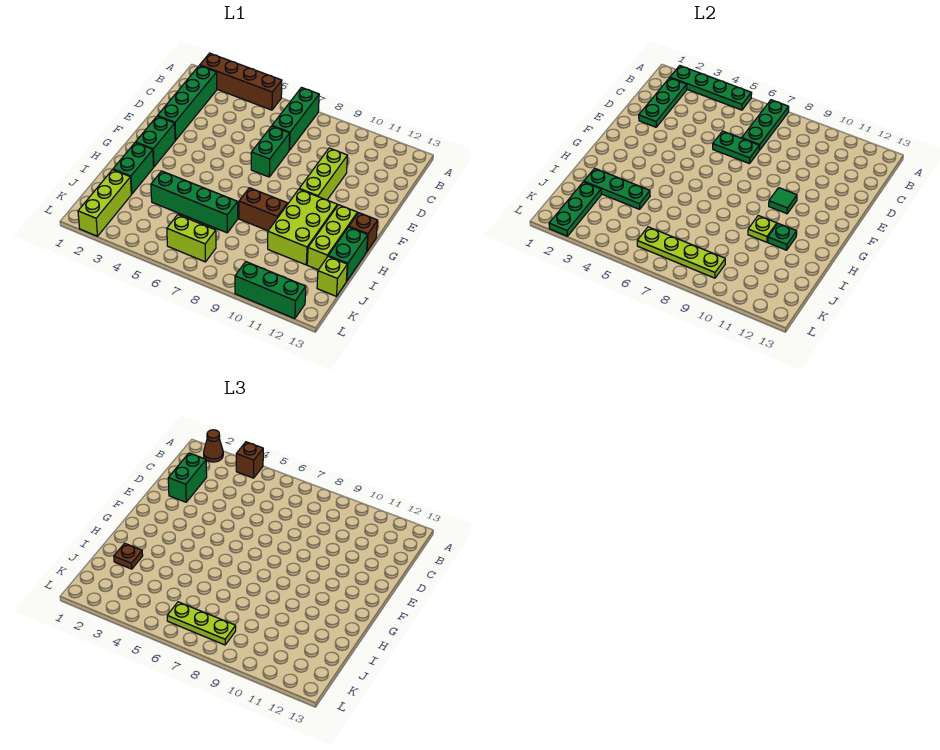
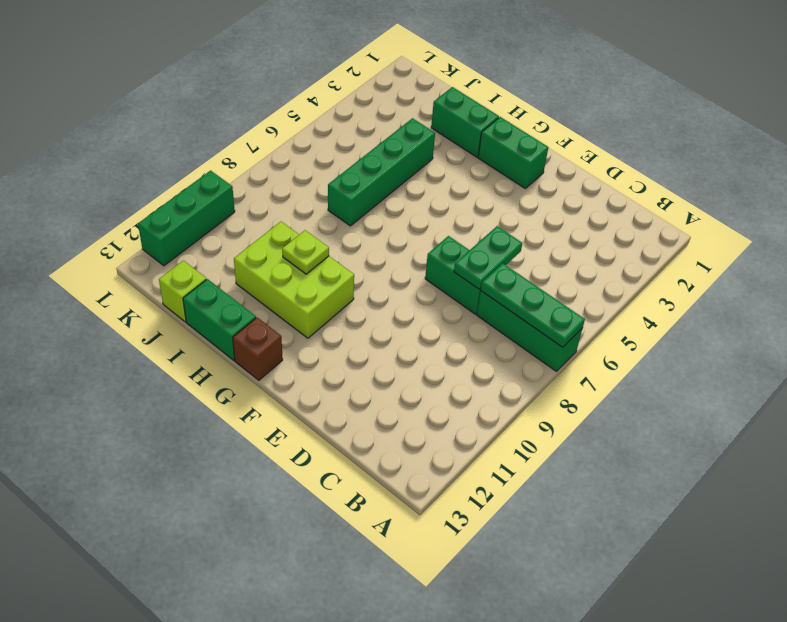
none -> brown brick A2:A5 level 1
none -> green brick B2:E2 level 1
none -> lime brick D10:F10 level 1
none -> lime brick G12:I12 level 1

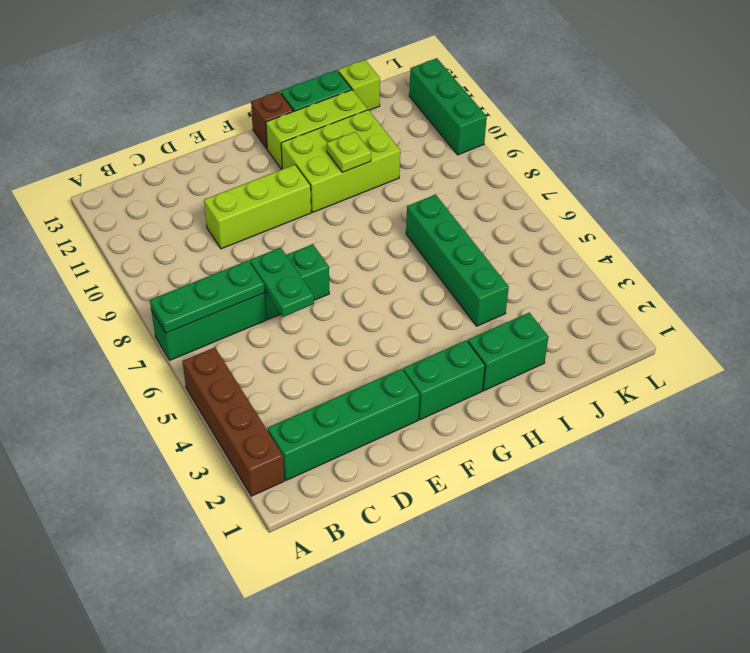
none -> brown brick H8:H9 level 1
none -> lime brick J2:L2 level 1
none -> lime brick K6:K7 level 1
none -> green plate A2:A5 level 2

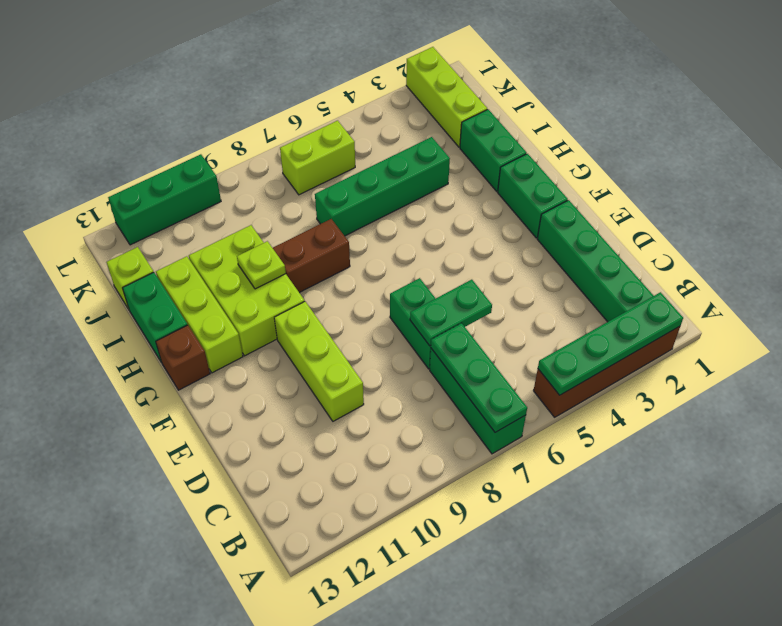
none -> green plate B2:D2 level 2
none -> green tile F10 level 2
none -> green plate H11 level 2
none -> green plate I2:I4 level 2

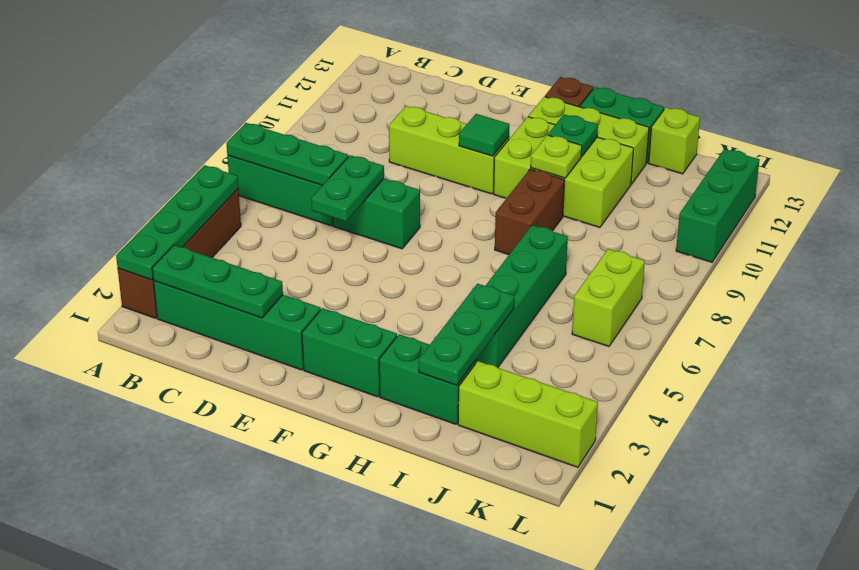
none -> green plate J2:L2 level 2
none -> lime plate K6:K9 level 2
none -> brown cone A2 level 3
none -> brown brick A4 level 3

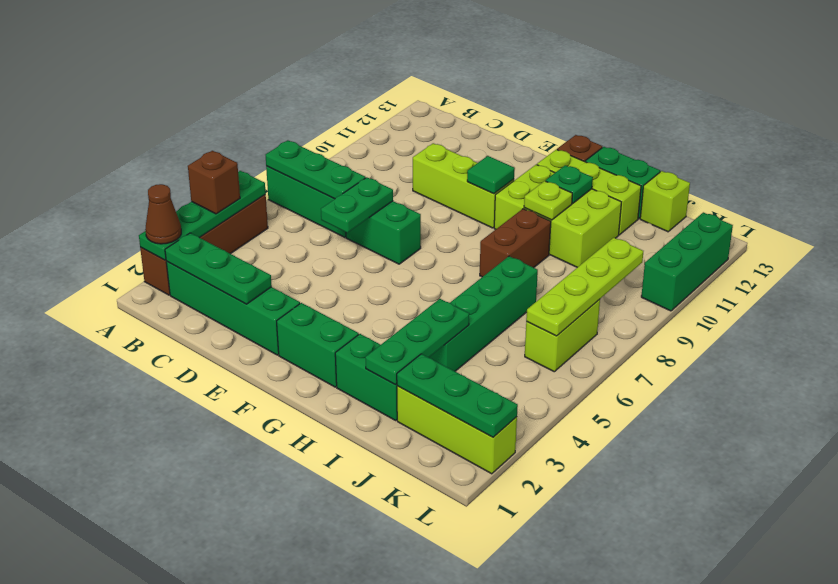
none -> green brick C2:D2 level 3
none -> brown plate I2 level 3
none -> lime plate K6:K8 level 3

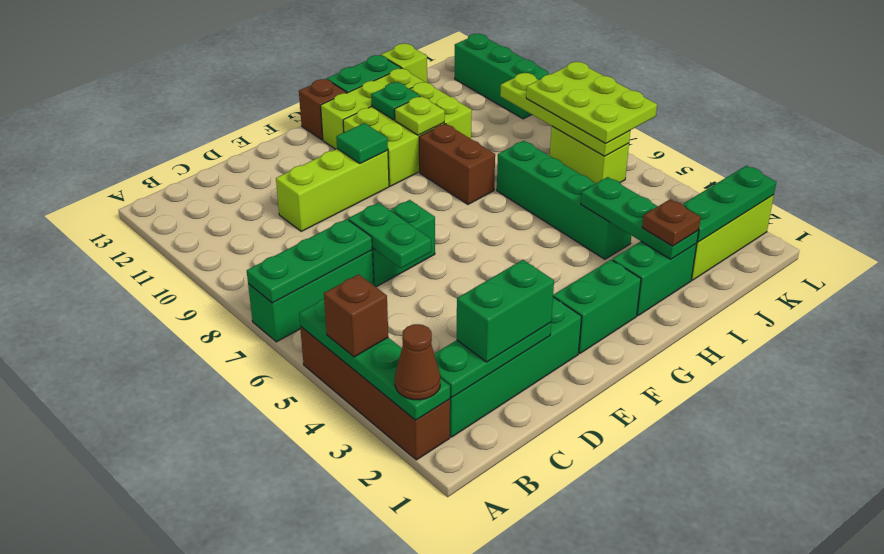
lime plate K6:L8 level 3 -> lime plate K6:K8 level 3

